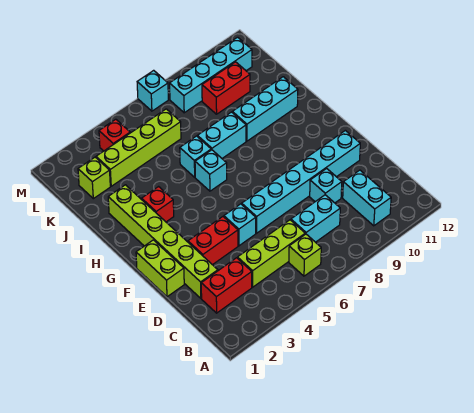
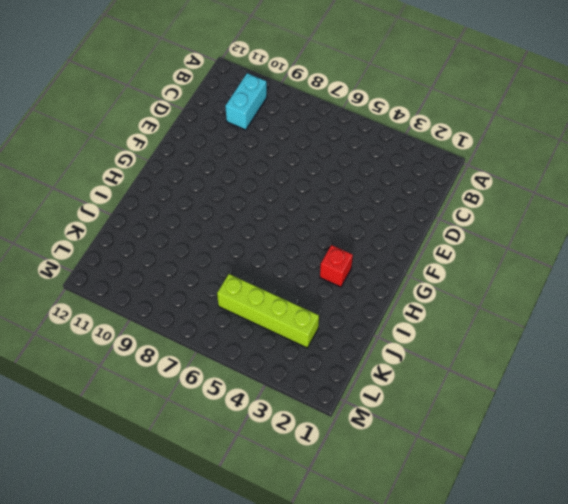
none -> lime brick B6 level 1
none -> red brick C2:C3 level 1
none -> lime brick C4:C6 level 1

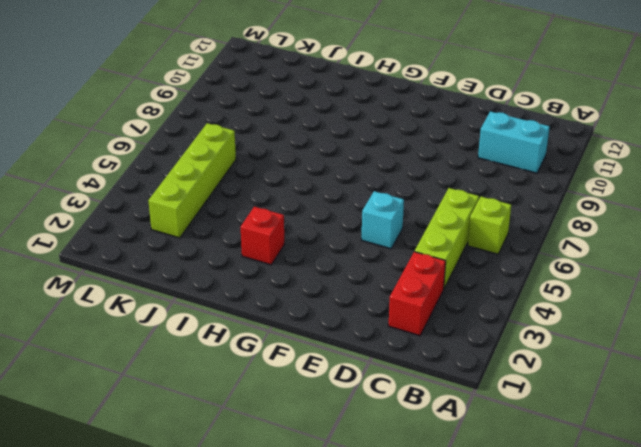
none -> cyan brick C7:C8 level 1
none -> lime brick D2:I2 level 1
none -> cyan brick D9 level 1

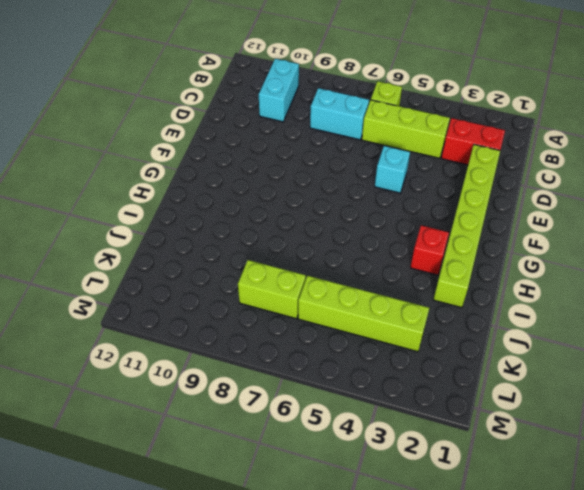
lime brick K7:K8 level 1 -> lime brick E1:F1 level 1
none -> cyan brick D9 level 1
none -> red brick E3:E4 level 1
none -> cyan brick E6:E11 level 1

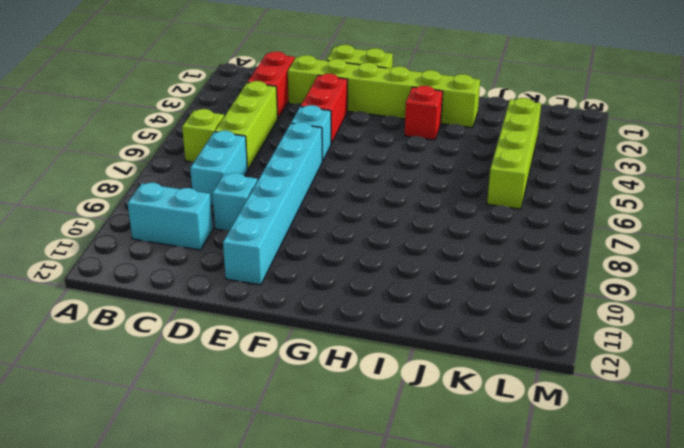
none -> cyan brick H6 level 1
none -> cyan brick I6 level 1
none -> cyan brick I7:I8 level 1

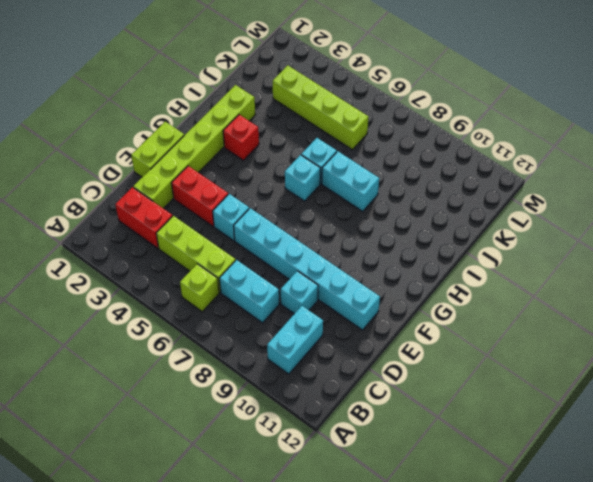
none -> cyan brick I9:I11 level 1
none -> lime brick K2 level 1
none -> red brick K9:K10 level 1

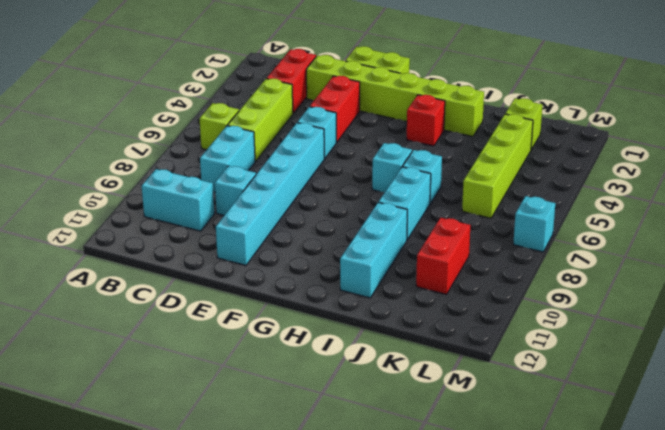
none -> red brick L4 level 1
none -> cyan brick L8:L11 level 1

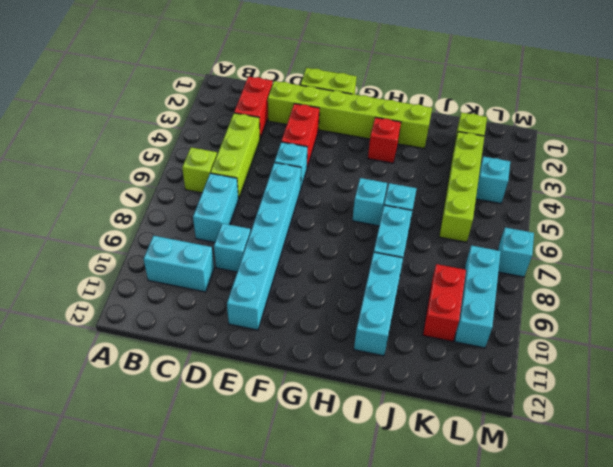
cyan brick L4 level 1 -> red brick L4 level 1
cyan brick L8:L10 level 1 -> cyan brick L8:L11 level 1

